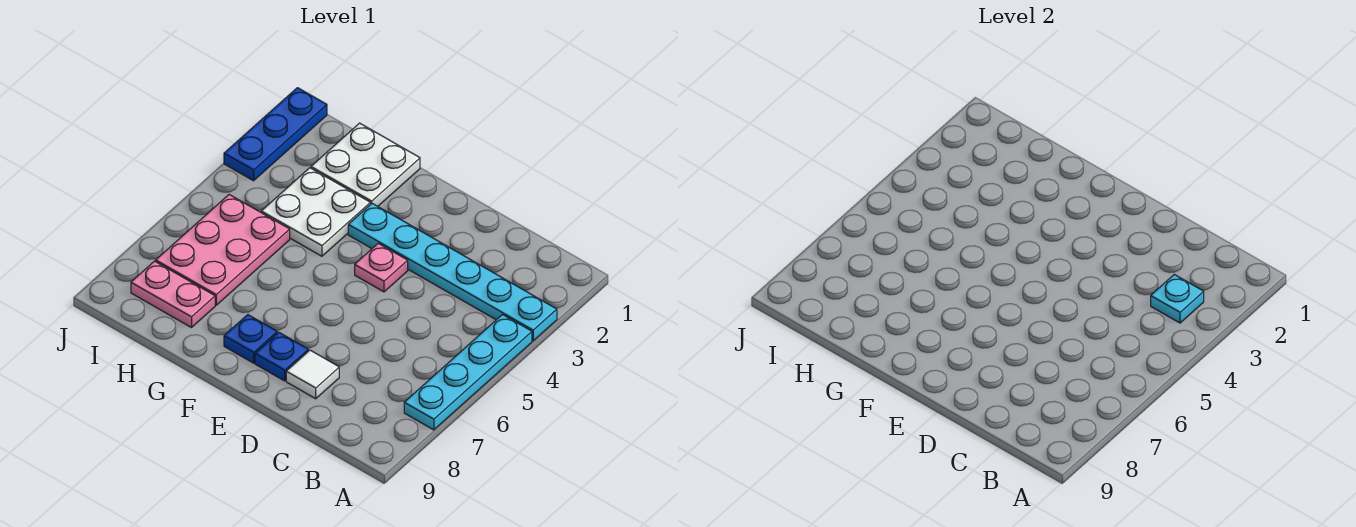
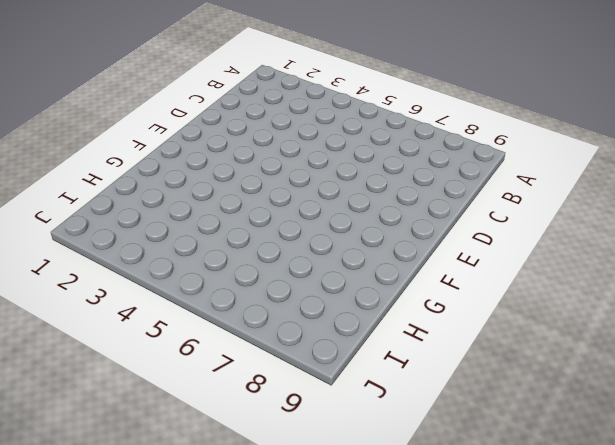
none -> cyan plate A3:F3 level 1
none -> cyan plate A4:A7 level 1
none -> white tile D8 level 1

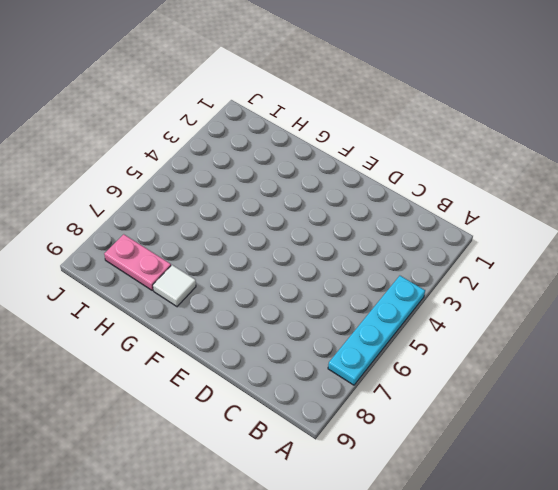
white tile G8 level 1 -> white tile D8 level 1
none -> cyan plate A3:F3 level 1
none -> pink plate E4 level 1
none -> blue plate E8 level 1

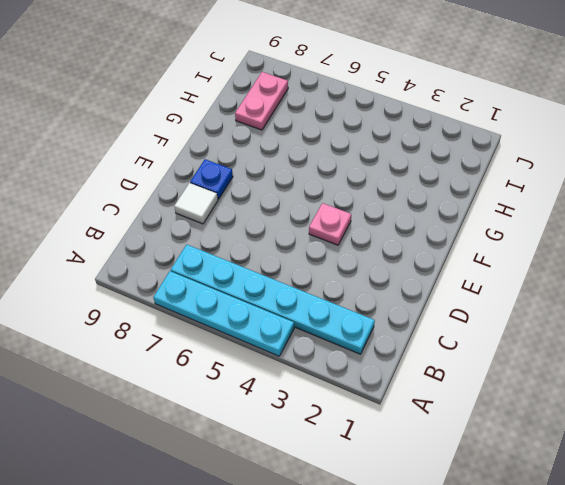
cyan plate B2:B7 level 1 -> cyan plate A3:F3 level 1
none -> blue plate F8 level 1
none -> white plate G1:H2 level 1
none -> white plate G3:H4 level 1

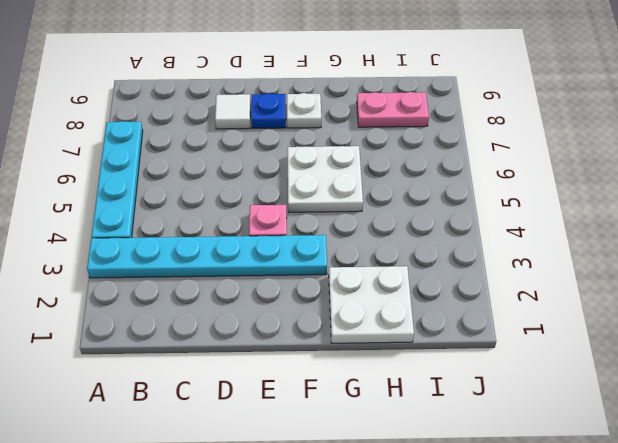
white plate F5:G6 level 1 -> white plate G3:H4 level 1
white plate F8 level 1 -> blue plate F8 level 1
none -> pink plate H5:I7 level 1
none -> blue plate J1:J3 level 1
none -> cyan plate B3 level 2

